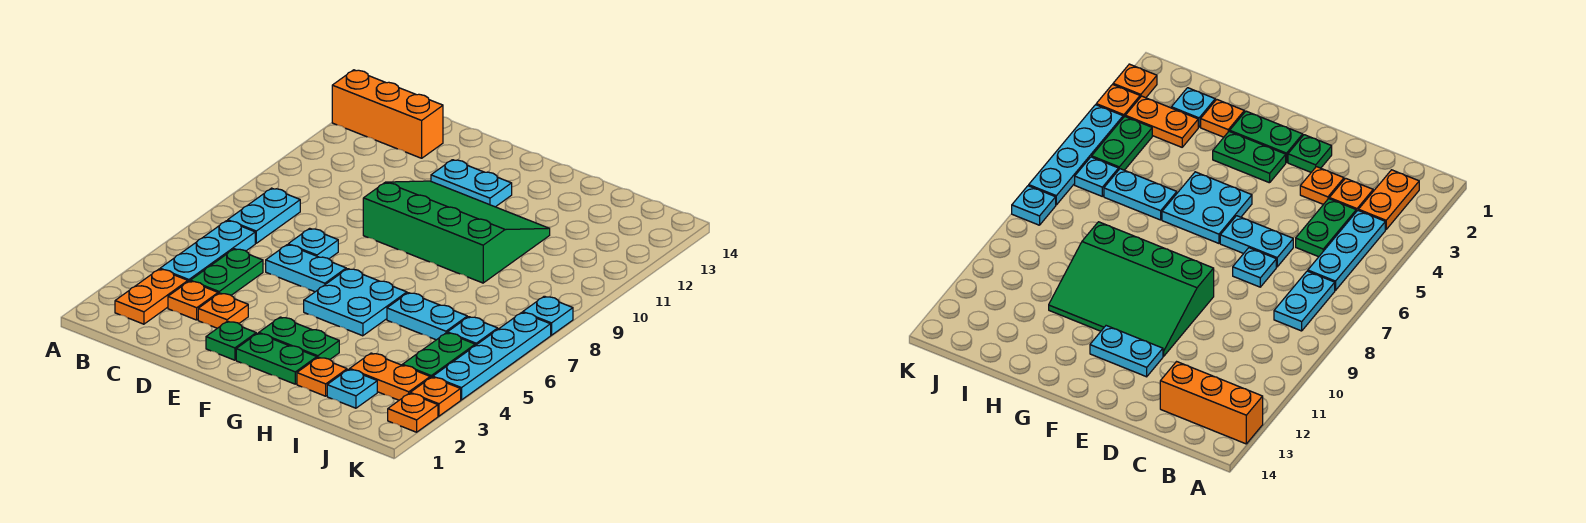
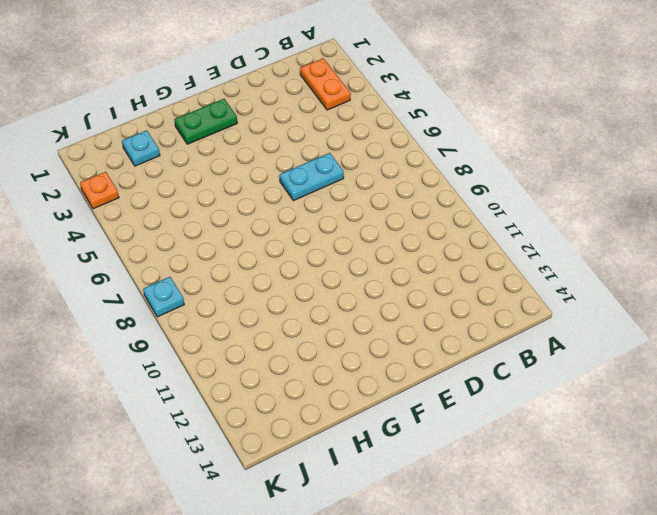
none -> orange brick A13:C13 level 1
none -> cyan plate B4:B6 level 1
none -> cyan plate B7:B8 level 1

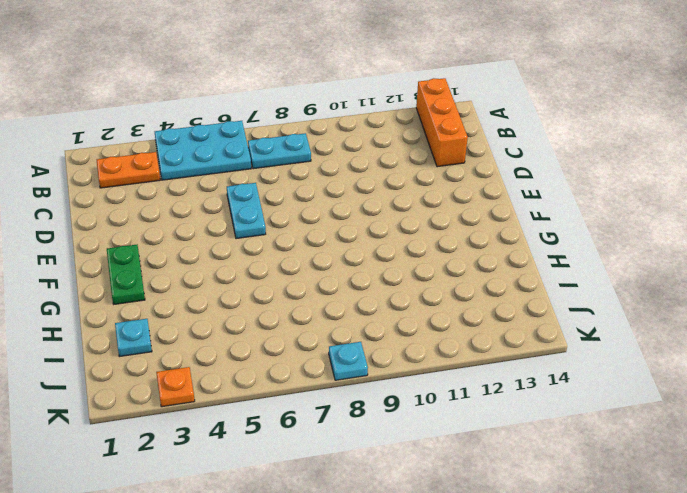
cyan plate A4:B6 level 1 -> cyan plate B4:B6 level 1
none -> orange plate C3 level 1
none -> green plate C4:C5 level 1
none -> orange plate D3 level 1

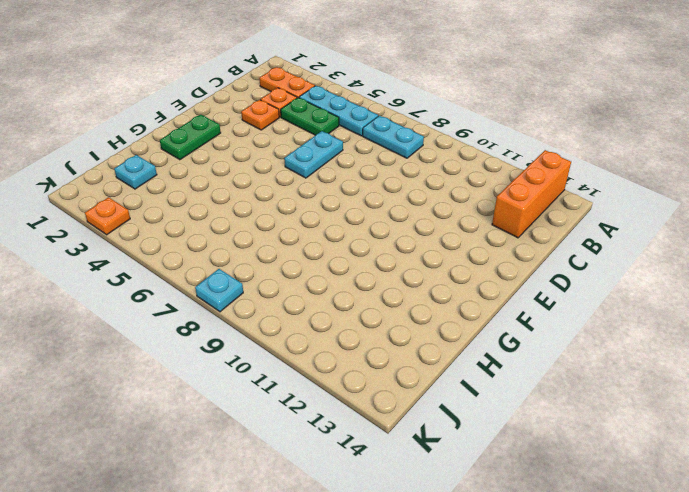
none -> cyan plate D7 level 1
none -> green plate E2 level 1
none -> green slope E9:H11 level 1 top 9

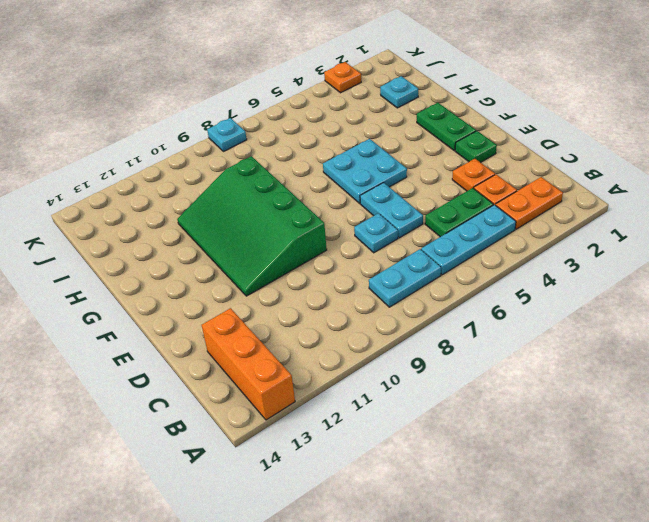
none -> cyan plate E12:F12 level 1
none -> green plate F3:G3 level 1
none -> orange plate H2 level 1

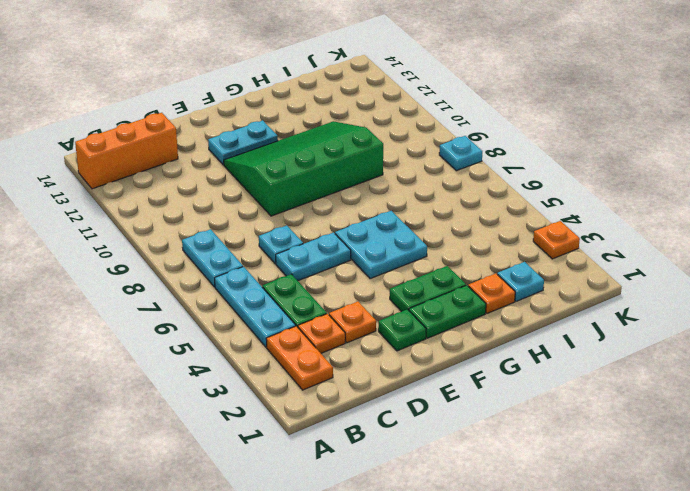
none -> cyan plate H6:I6 level 1
none -> orange plate I3:J3 level 1
none -> green plate J4:J5 level 1

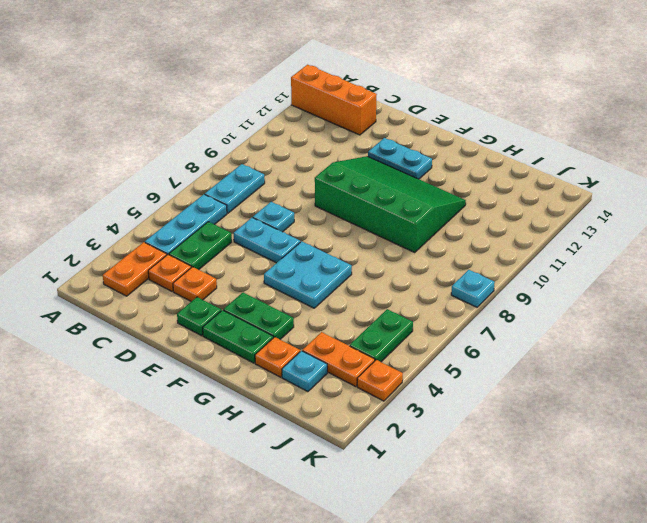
none -> cyan plate H6:I6 level 1
none -> cyan plate J6 level 1
none -> orange plate K2 level 1

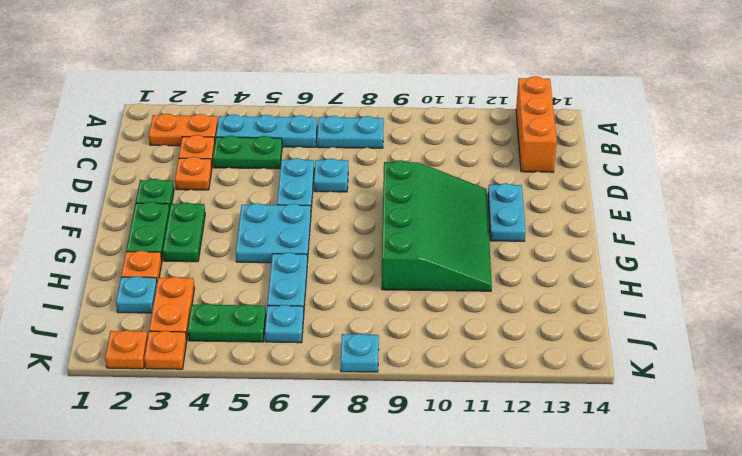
none -> cyan plate K4:K7 level 1

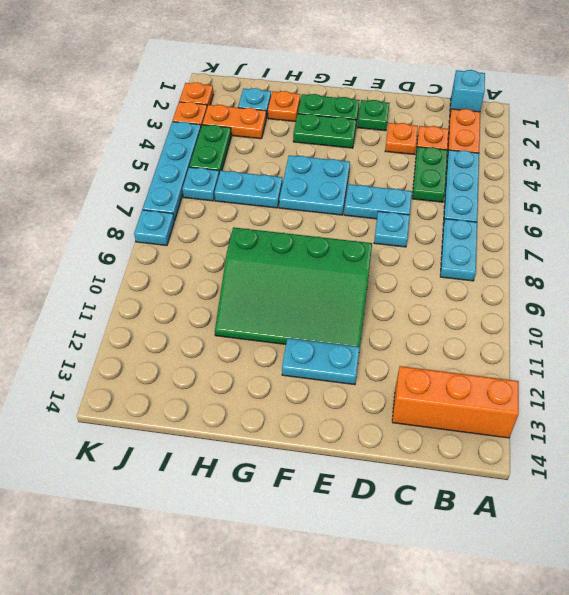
cyan brick B1 level 1 -> none

